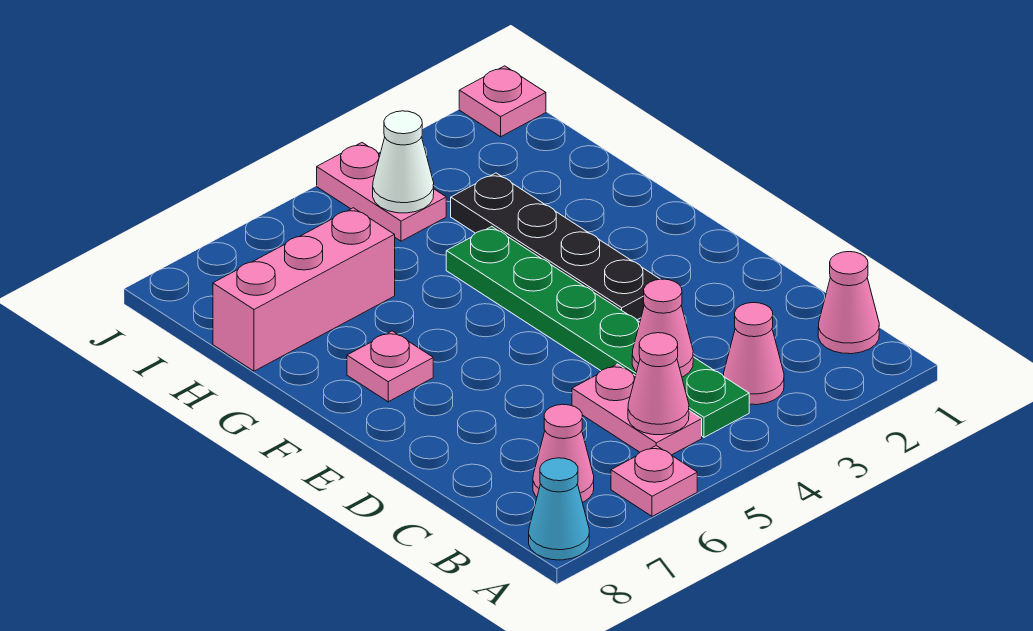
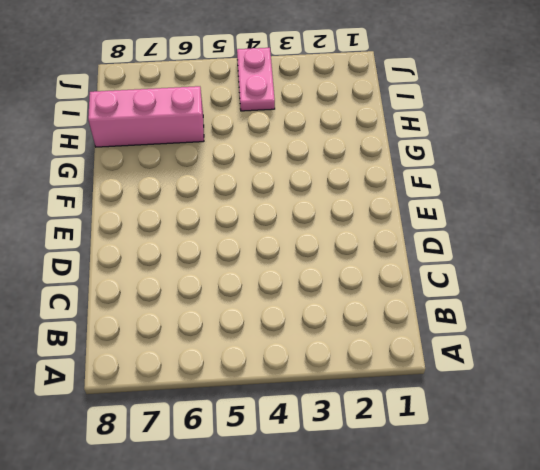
none -> pink plate A6 level 1
none -> cyan cone A8 level 1
none -> pink cone B1 level 1

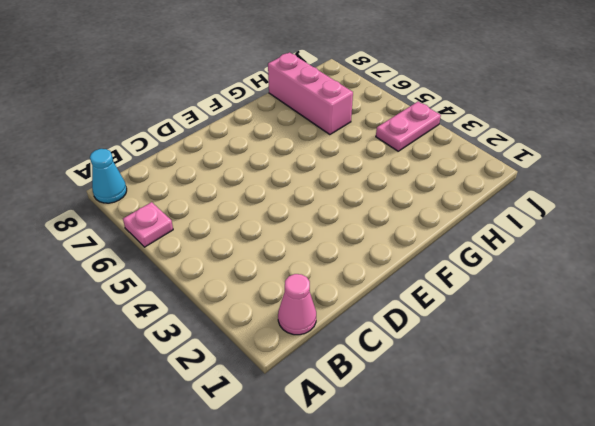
none -> pink cone B3 level 1
none -> green plate B4:G4 level 1
none -> pink plate B5:C5 level 1

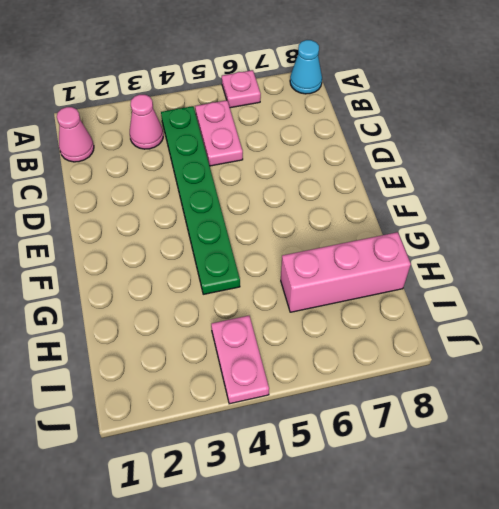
none -> pink cone B7 level 1
none -> black plate E3:H3 level 1
none -> pink plate F7 level 1

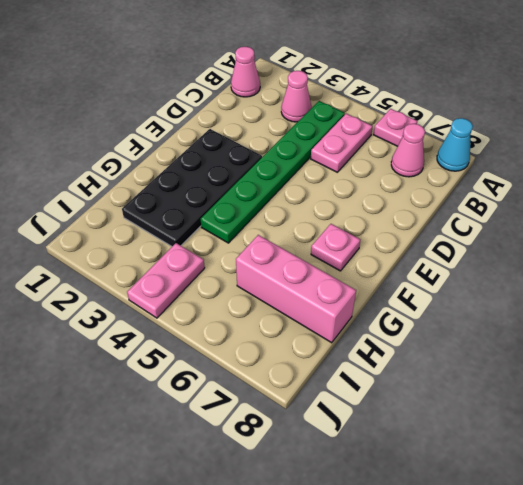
black plate E2:H3 level 1 -> black plate E3:H3 level 1
none -> pink plate J1 level 1
none -> pink cone B5 level 2
none -> pink cone C4 level 2

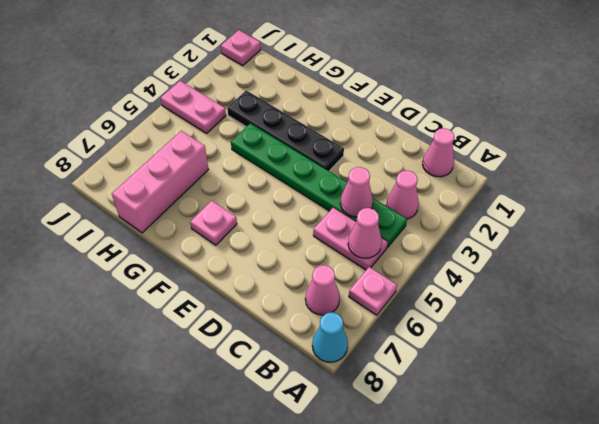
none -> white cone I4 level 2

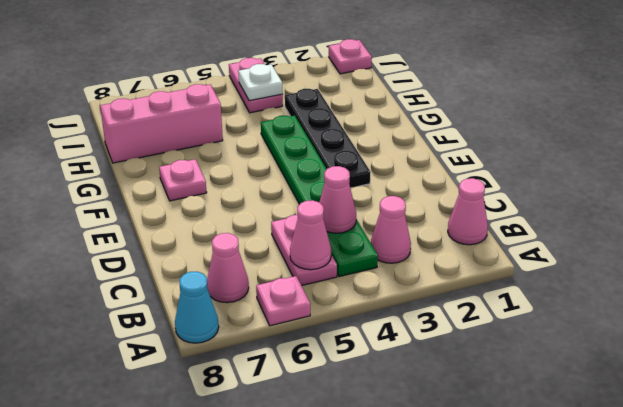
white plate I4 level 2 -> white cone I4 level 2

